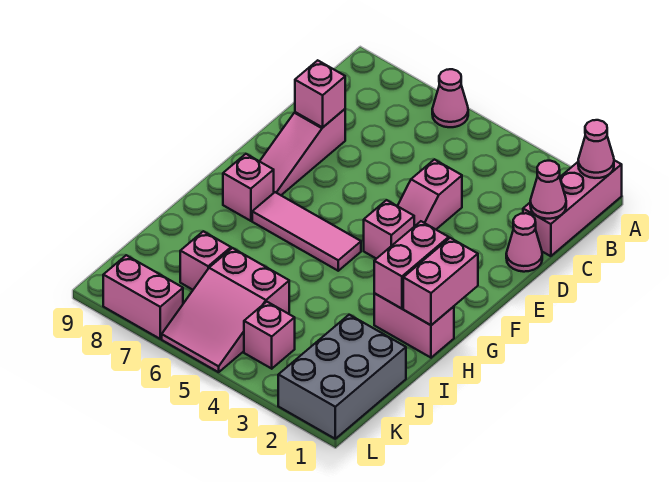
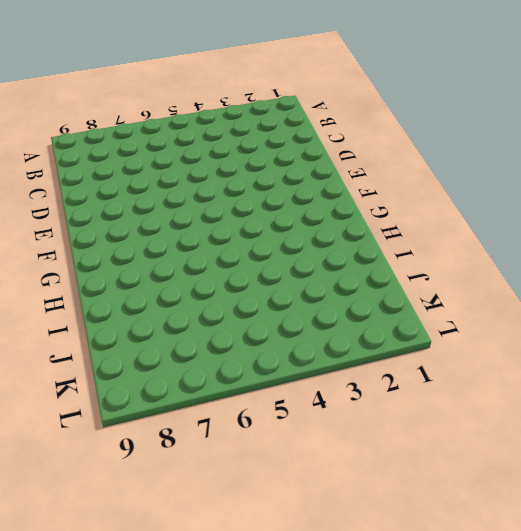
none -> pink brick A1:C1 level 1
none -> pink cone A6 level 1
none -> pink cone D1 level 1

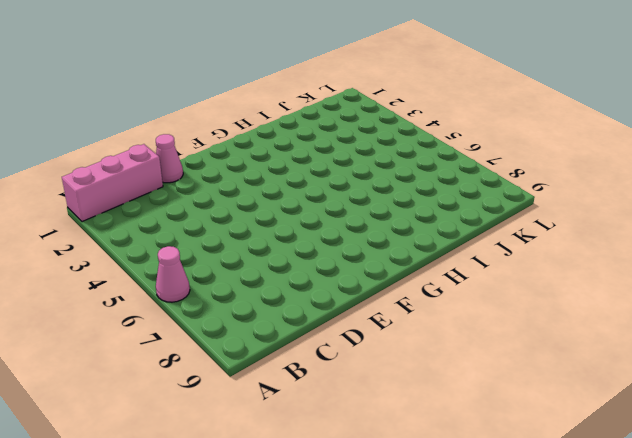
none -> pink slope D4:E4 level 1 top D
none -> pink slope D8:F8 level 1 top D
none -> pink brick F4 level 1

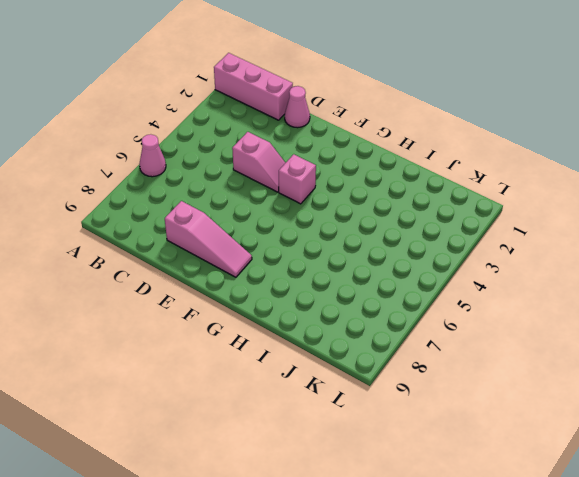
none -> pink tile G5:G7 level 1
none -> pink brick G8 level 1
none -> pink brick H1:H2 level 1

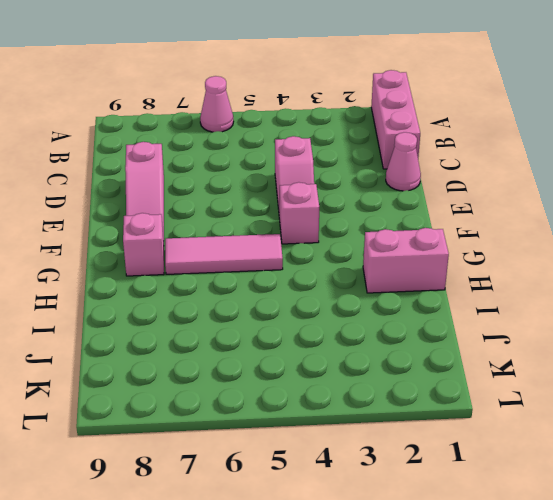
none -> grey brick J1:L2 level 1
none -> pink slope J5:L6 level 1 top J
none -> pink brick J7 level 1

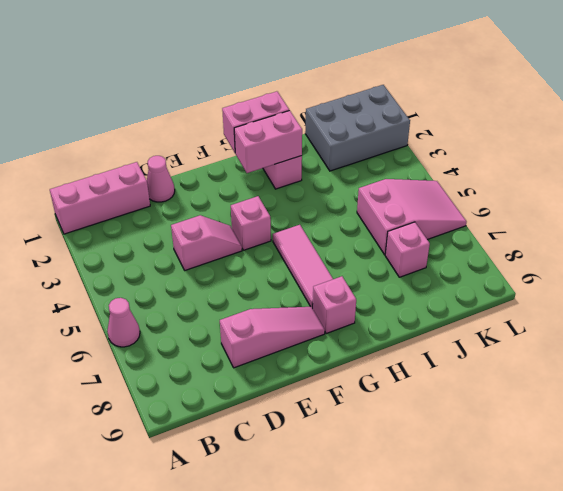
none -> pink brick K4 level 1
none -> pink brick L7:L8 level 1
none -> pink cone A1 level 2

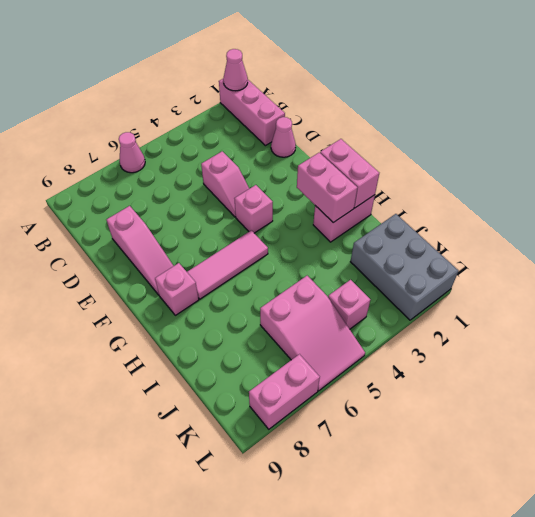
none -> pink brick J7 level 1
none -> pink cone C1 level 2
none -> pink brick D8 level 2

